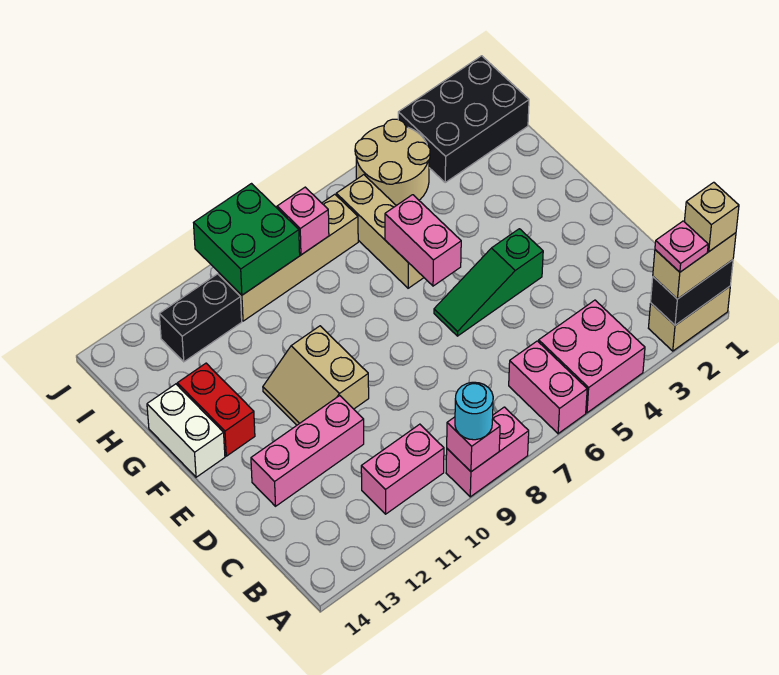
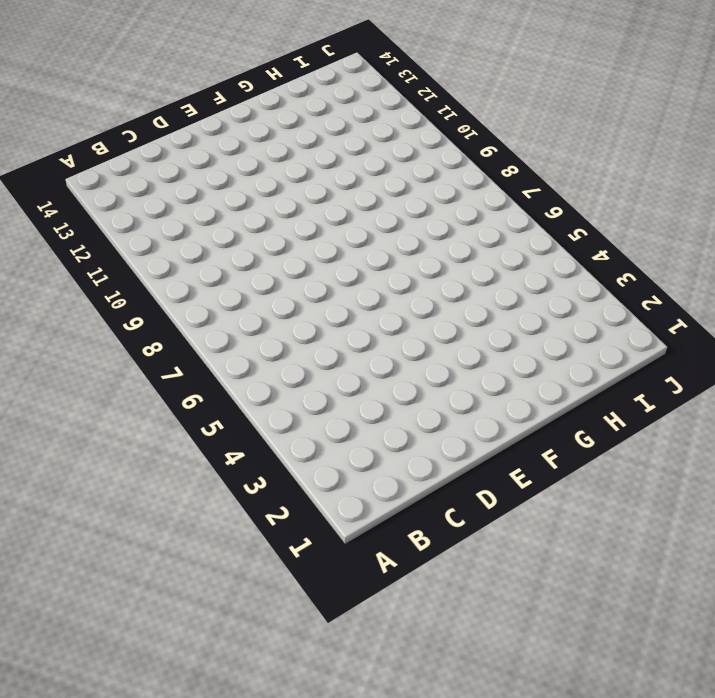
none -> tan brick A1:A2 level 1
none -> pink brick A4:B5 level 1
none -> pink brick A6:B6 level 1

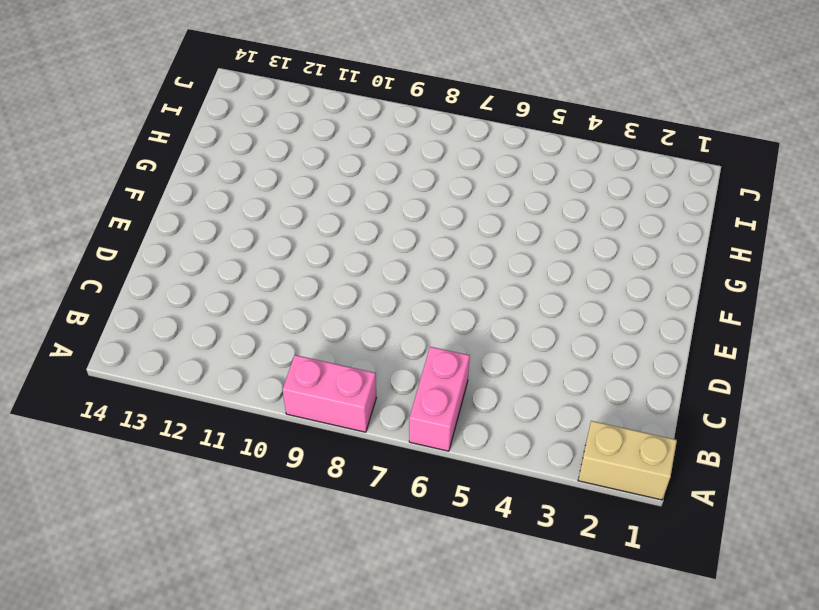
none -> pink brick A4:B5 level 1
none -> pink brick B10:B11 level 1
none -> pink brick D11:D13 level 1

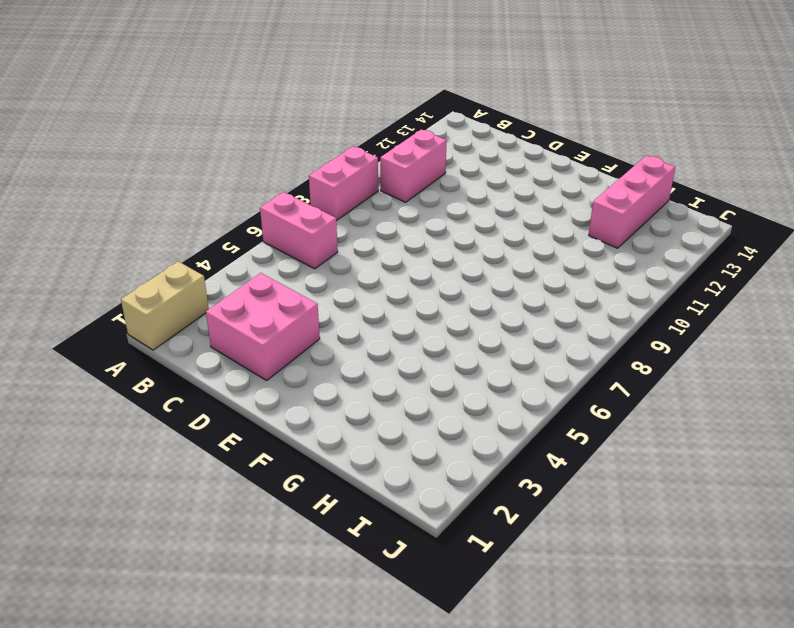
pink brick C2:D3 level 1 -> pink brick A4:B5 level 1
pink brick H12:H14 level 1 -> pink brick D11:D13 level 1
none -> green slope E4:E6 level 1 top 4
none -> tan slope E10:F11 level 1 top 10
none -> red brick F13:G13 level 1

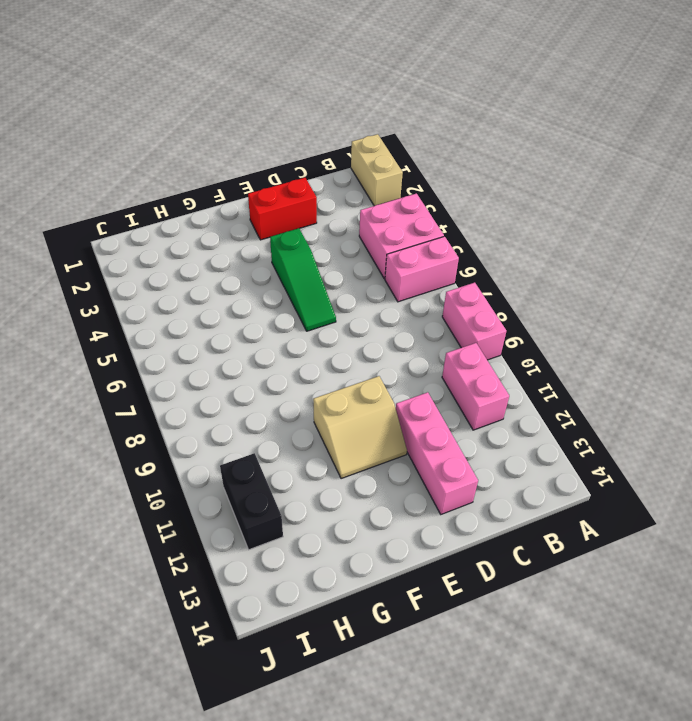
red brick D2:E2 level 1 -> red brick F13:G13 level 1
none -> white brick F14:G14 level 1
none -> tan brick G6:I6 level 1
none -> black brick I1:J3 level 1

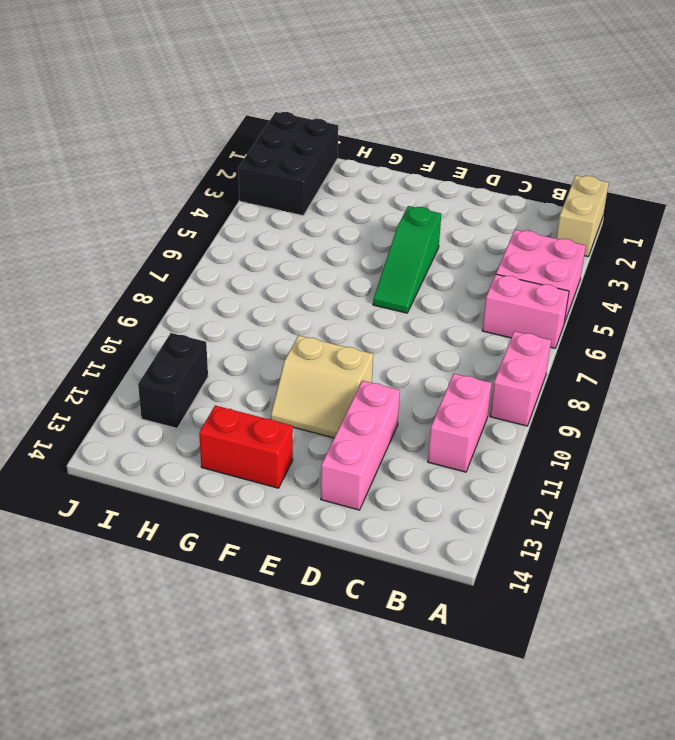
none -> white brick F14:G14 level 1
none -> tan brick G6:I6 level 1
none -> tan round brick I4:J5 level 1

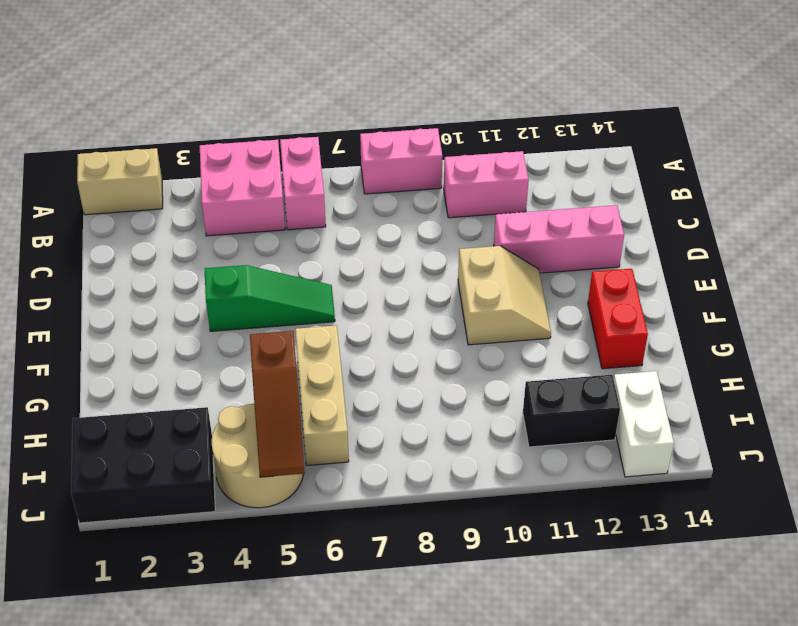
brown slope H5:J5 level 2 top H -> none
white brick I13:J13 level 1 -> white brick F14:G14 level 1
none -> tan brick I7:I10 level 1
none -> black brick A1:A2 level 2
none -> pink brick A9 level 2

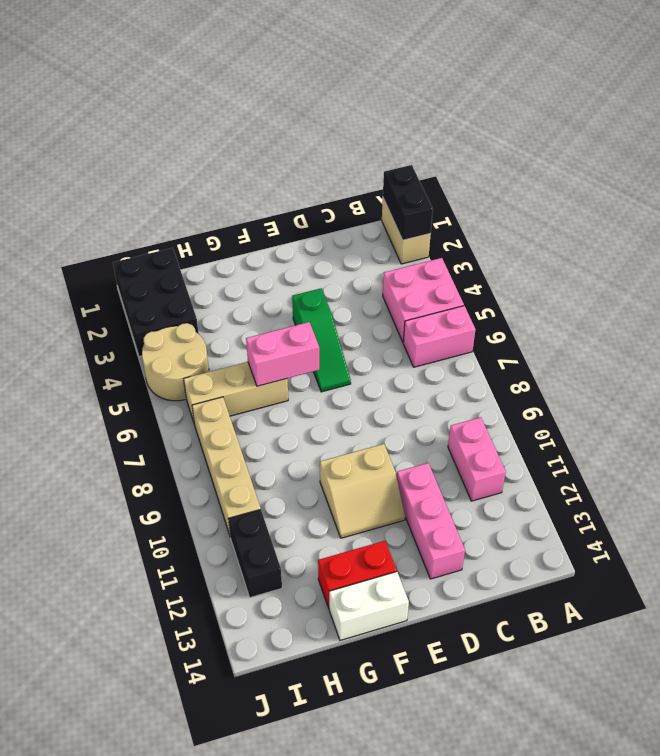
none -> pink brick A8:A9 level 1
none -> pink brick A9 level 2
none -> pink brick I8 level 2

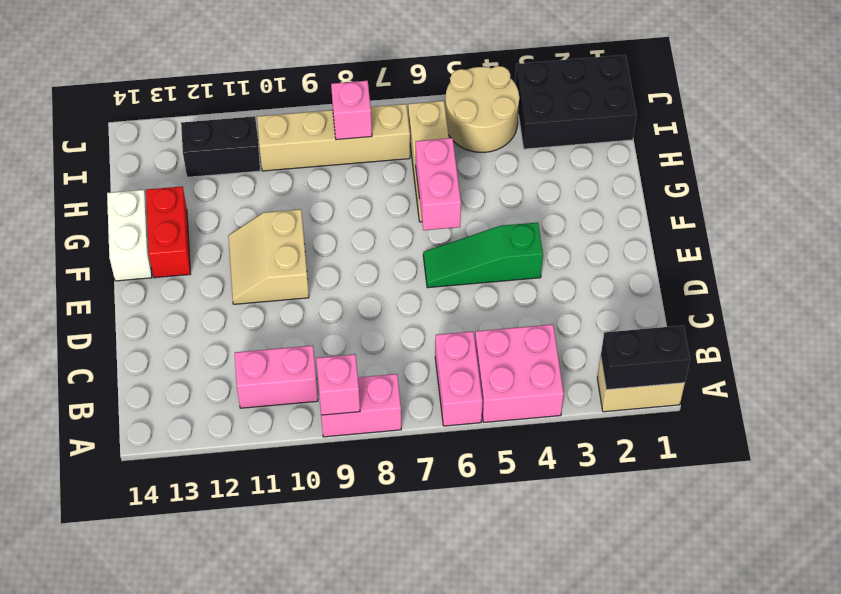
none -> pink brick D11:D13 level 1
none -> green brick I9:J10 level 2
none -> tan brick A1:A2 level 3

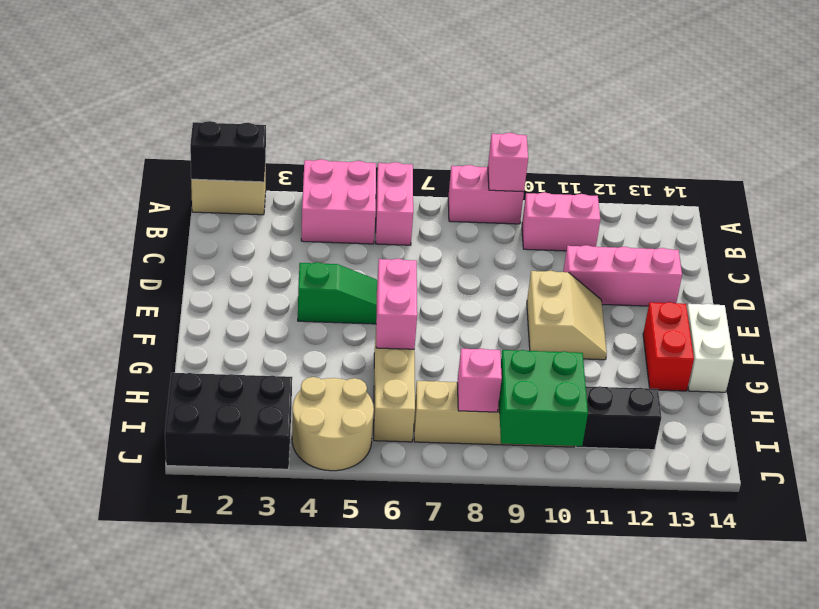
none -> tan brick A1:A2 level 3
none -> cyan round brick A9 level 3
none -> tan brick A1 level 4

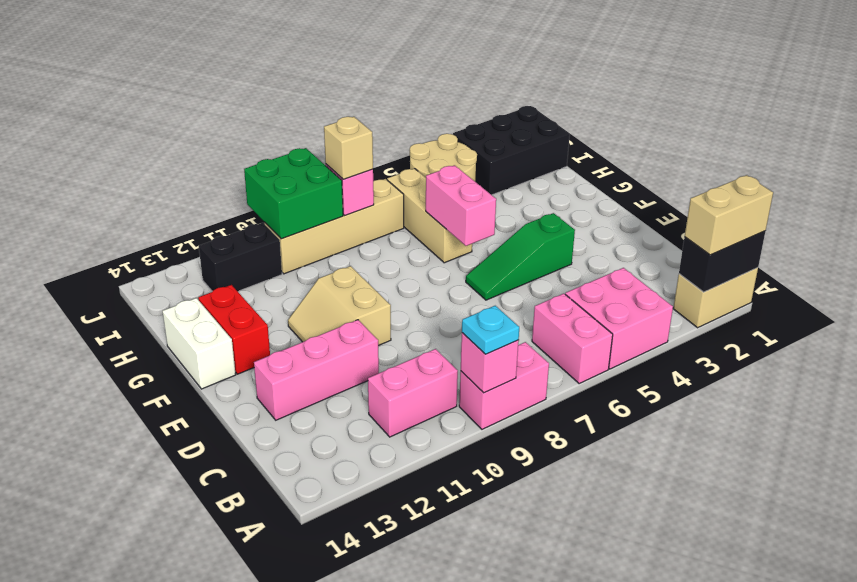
cyan plate A9 level 3 -> cyan round brick A9 level 3
tan brick I8 level 3 -> tan brick A1 level 4
none -> pink plate A2 level 4

